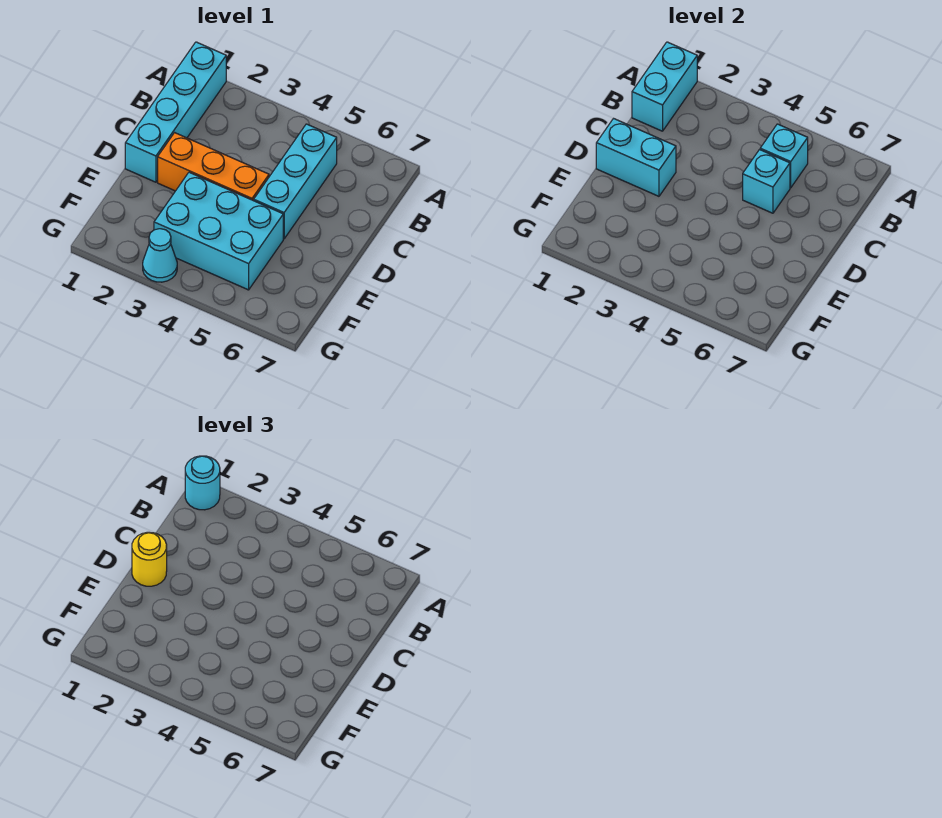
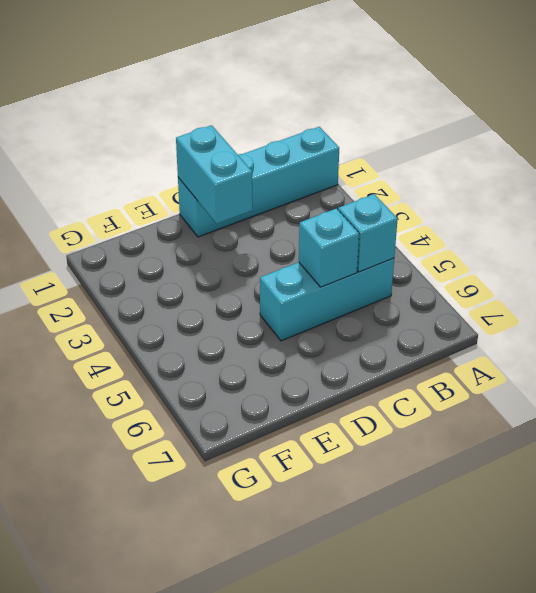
none -> orange brick D2:D4 level 1
none -> cyan brick E3:F5 level 1

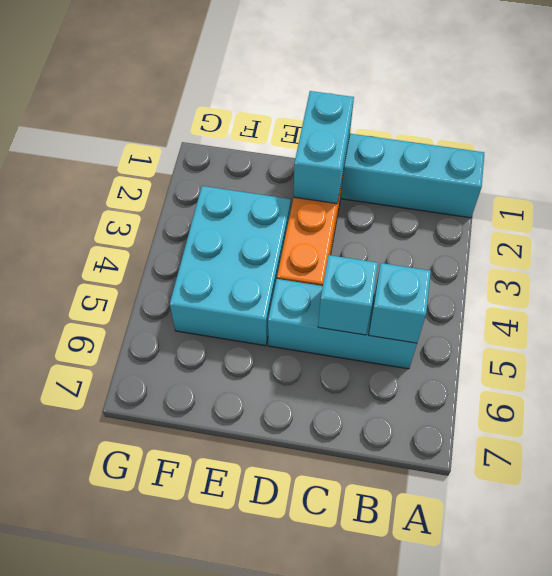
none -> cyan cone G3 level 1
none -> cyan brick A1:B1 level 2

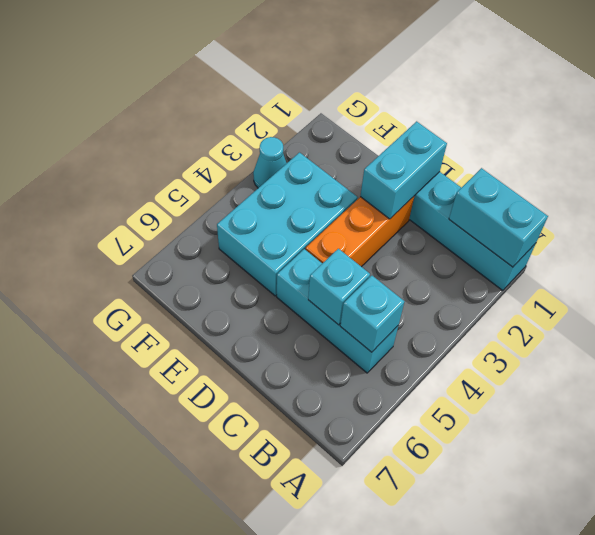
none -> cyan round brick A1 level 3
none -> yellow round brick D1 level 3

